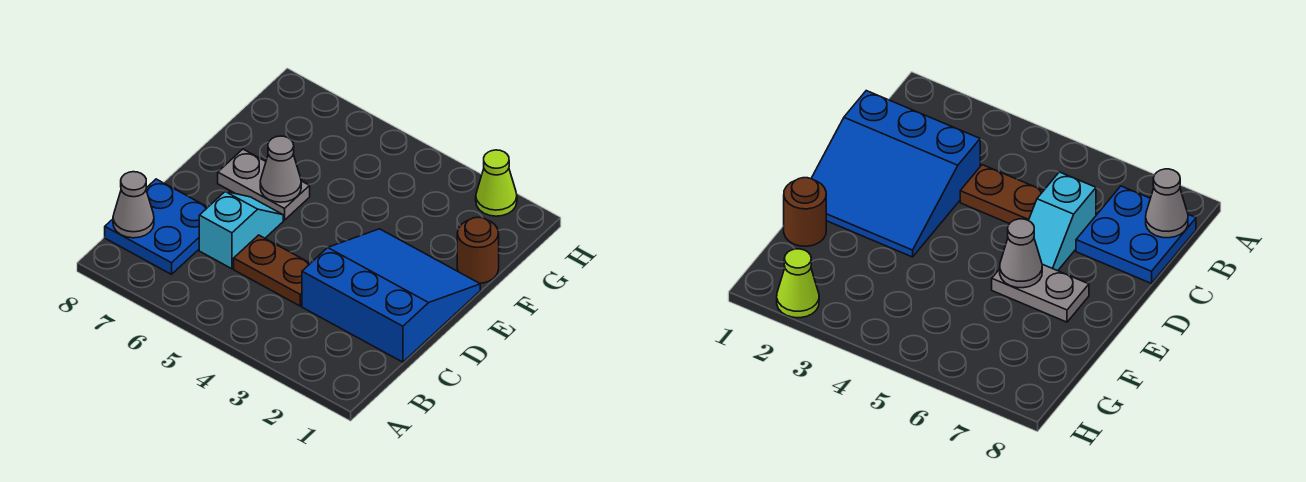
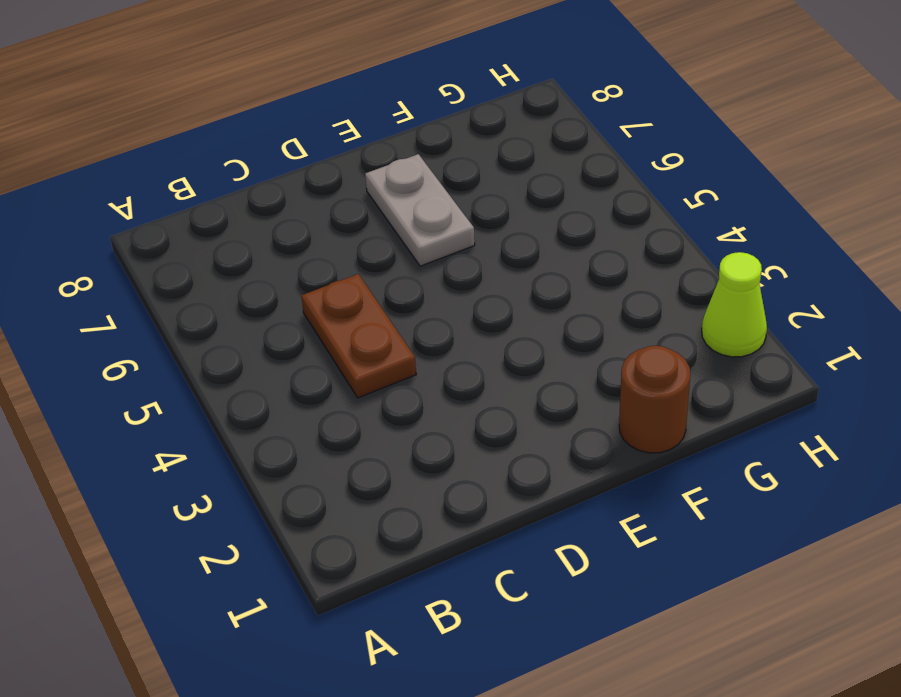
none -> blue plate B7:C8 level 1
none -> blue slope C1:E3 level 1 top C

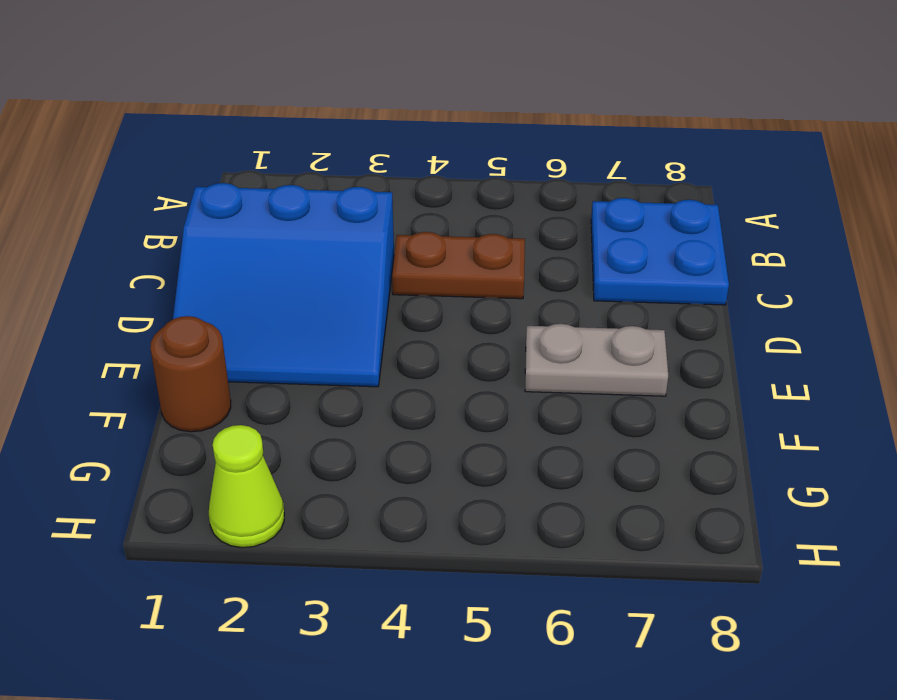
none -> cyan slope C6:D6 level 1 top C
none -> grey cone B8 level 2

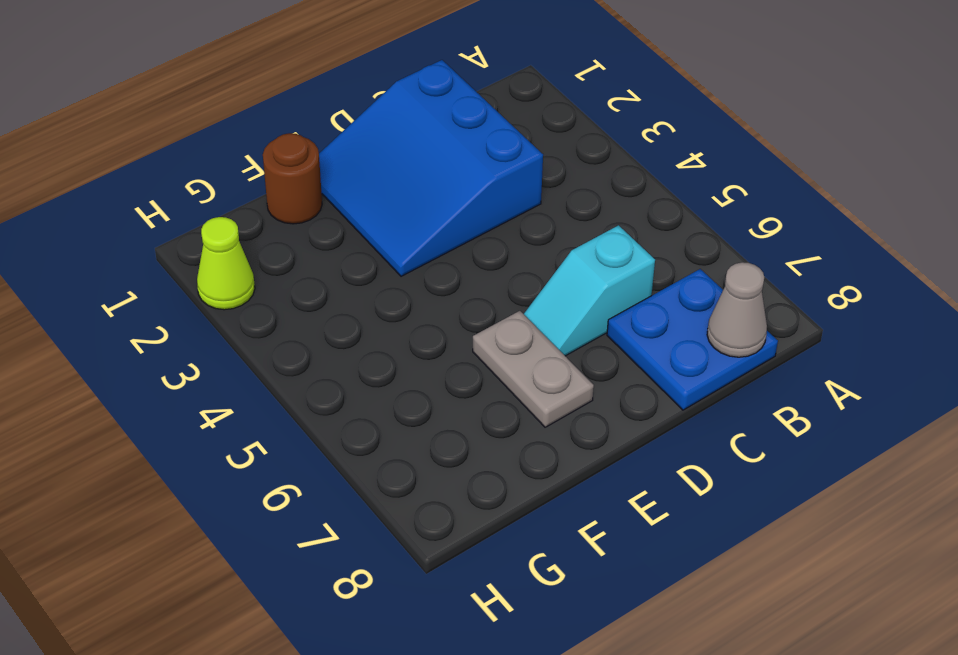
none -> brown plate C4:C5 level 1
none -> grey cone E6 level 2

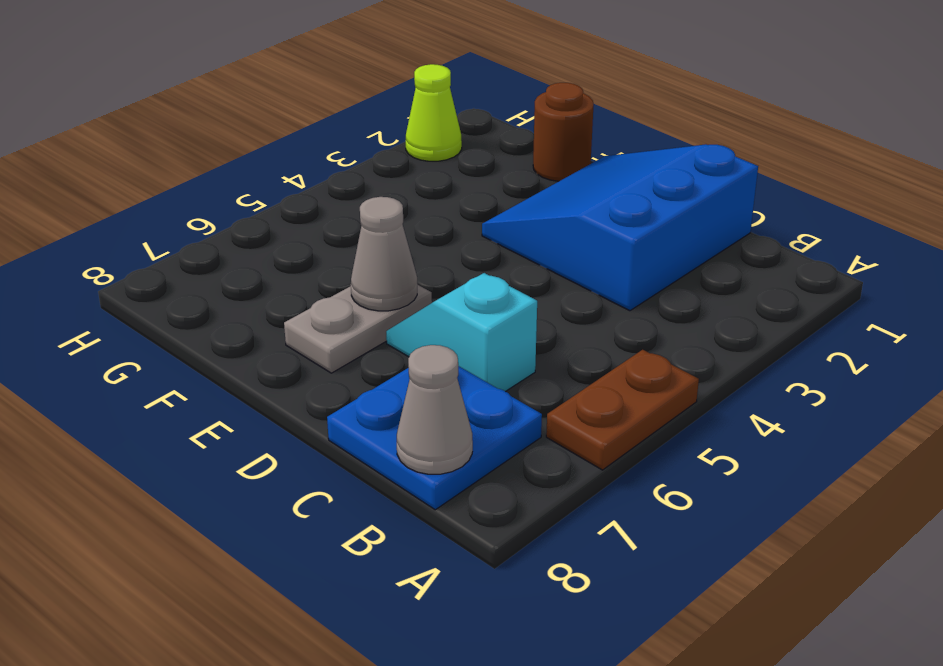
brown plate A5:A6 level 1 -> brown plate C4:C5 level 1

